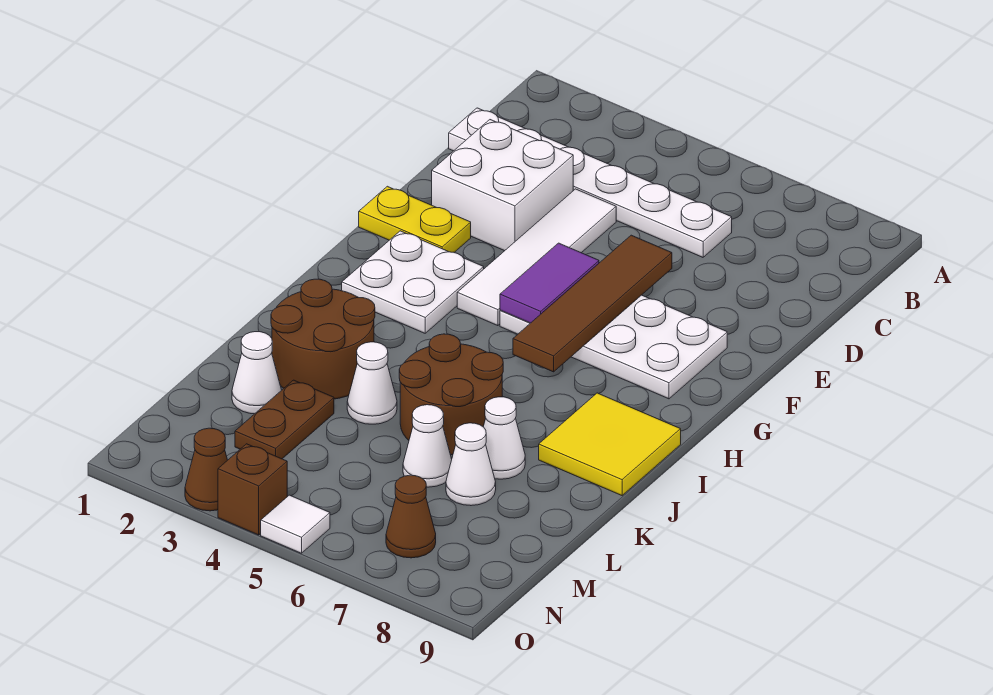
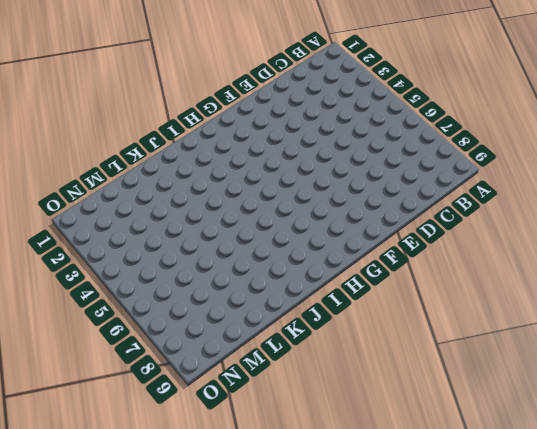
none -> white plate C1:C6 level 1
none -> white brick D2:E3 level 1
none -> white tile D4:G4 level 1

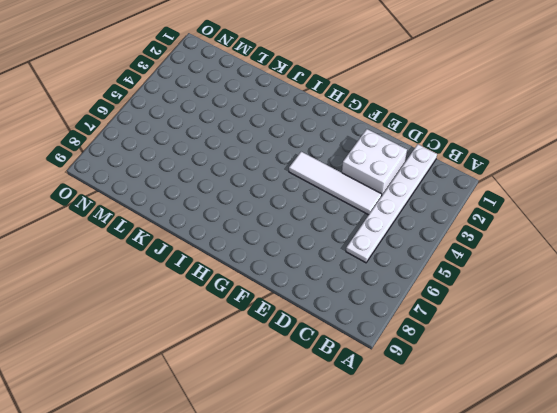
none -> yellow plate F1:F2 level 1
none -> white plate F5:G8 level 1
none -> white plate G2:H3 level 1

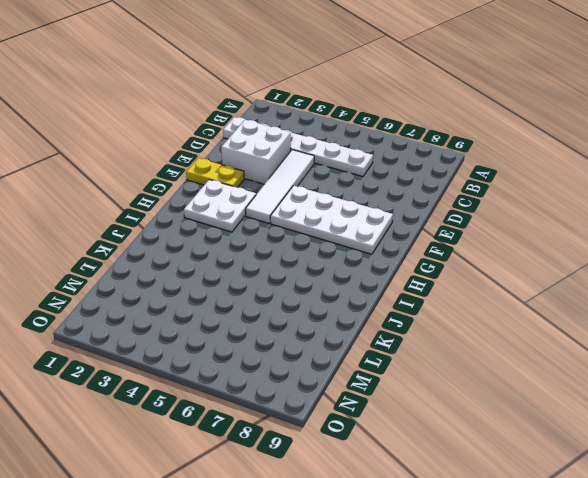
none -> yellow tile I8:J9 level 1
none -> brown round brick J2:K3 level 1
none -> brown round brick J5:K6 level 1

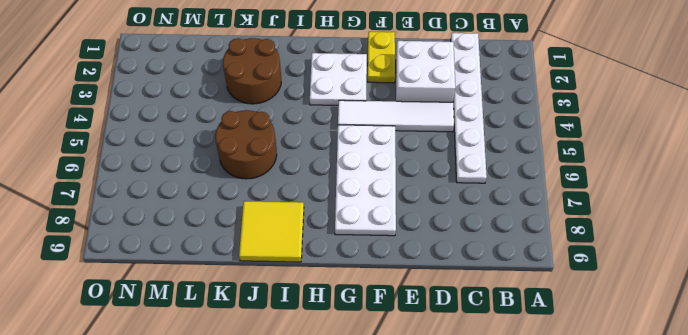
none -> white cone K4 level 1
none -> white cone K7 level 1
none -> white cone L2 level 1

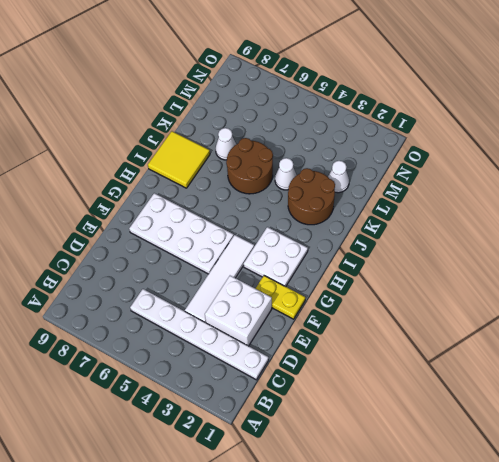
none -> brown plate L3:M3 level 1
none -> white cone L6 level 1
none -> white cone L7 level 1

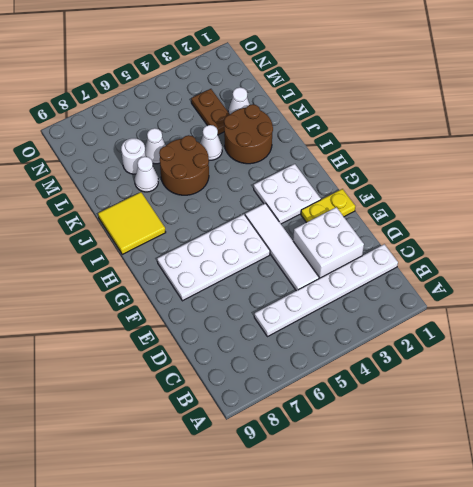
white round brick L7 level 1 -> white cone L7 level 1
none -> brown cone N7 level 1
none -> brown cone O3 level 1
none -> brown brick O4 level 1

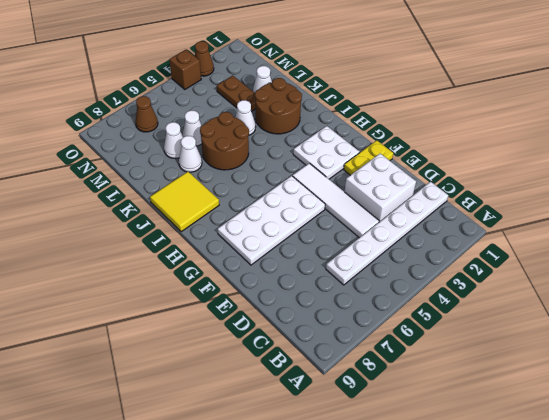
none -> white tile O5 level 1
none -> brown tile E6:H6 level 2
none -> purple tile F5:G5 level 2

